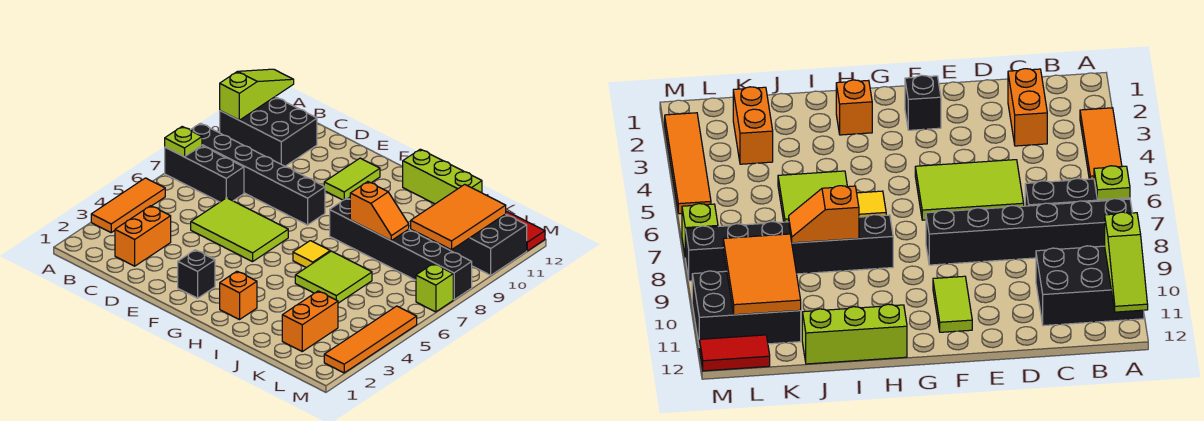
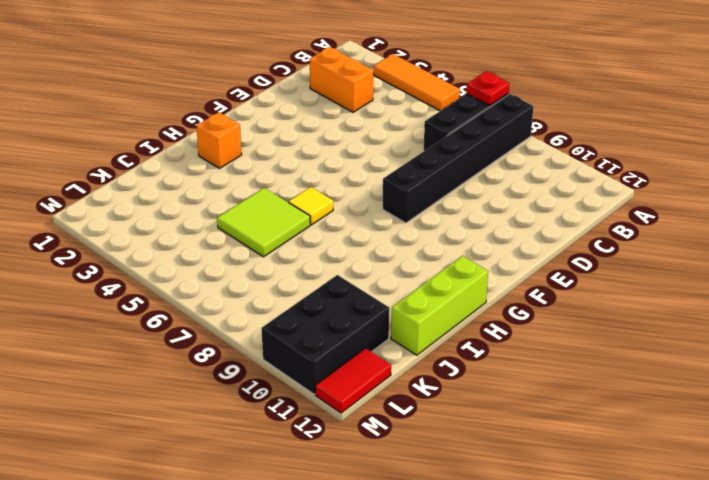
red plate A7 level 2 -> lime plate A7 level 2
none -> black brick A10:C11 level 1
none -> lime tile D5:F6 level 1
none -> black brick F2 level 1

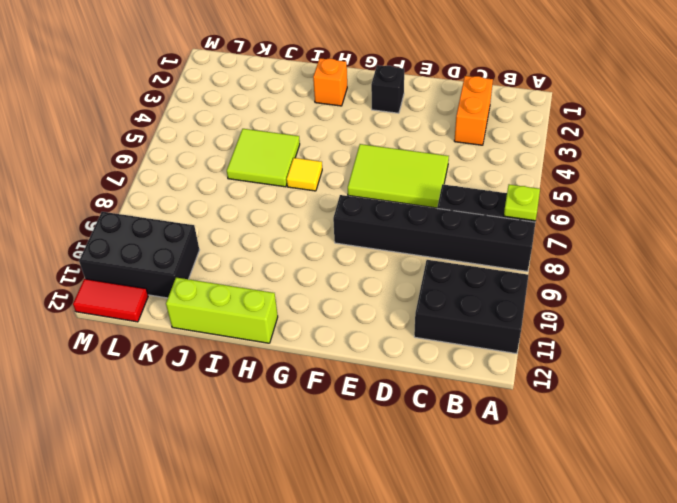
none -> orange tile A3:A5 level 1
none -> lime tile F10:F11 level 1
none -> black brick H8:M8 level 1

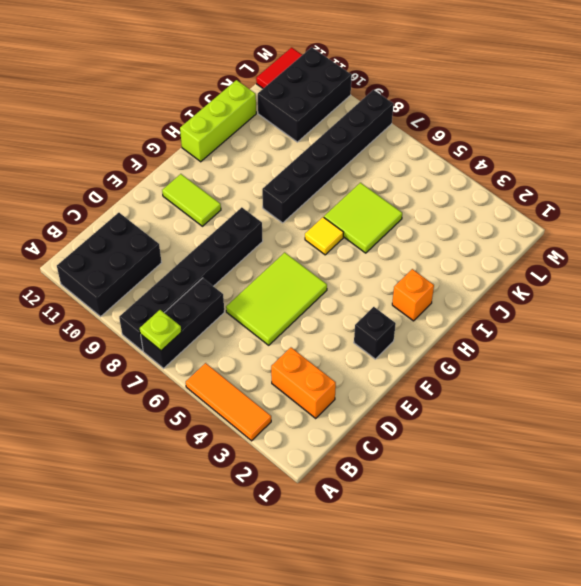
none -> orange brick K2:K3 level 1
none -> orange tile M2:M5 level 1
none -> lime brick M7 level 1

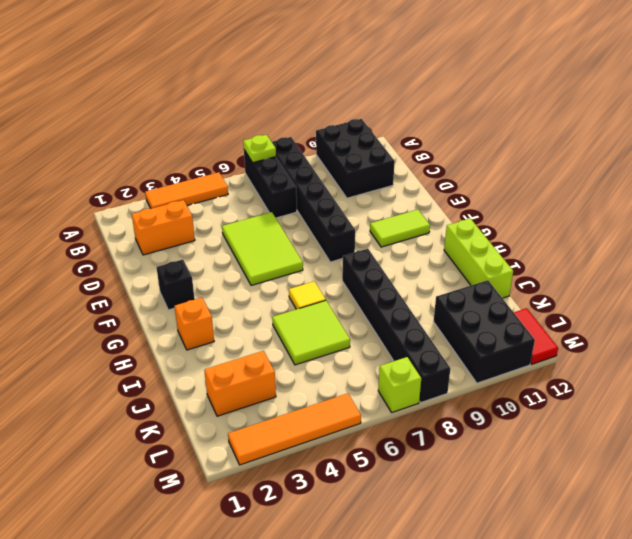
none -> lime slope A10:A12 level 2 top 10
none -> orange slope I8:J8 level 2 top I
none -> orange tile K9:L11 level 2

